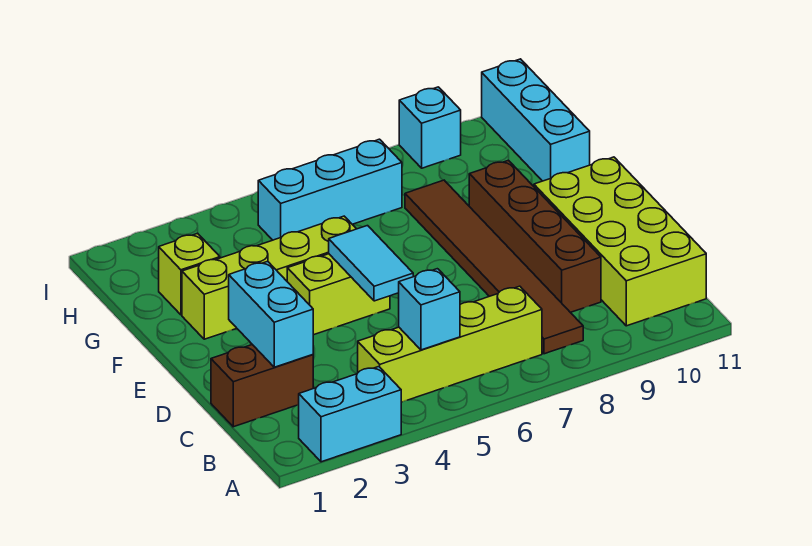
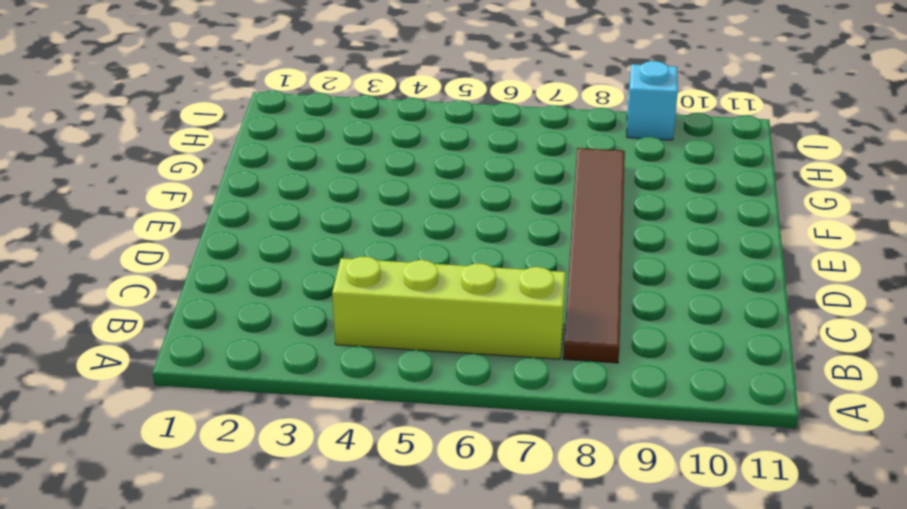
none -> cyan brick A2:A3 level 1
none -> lime brick B10:E11 level 1
none -> brown brick C1:C2 level 1

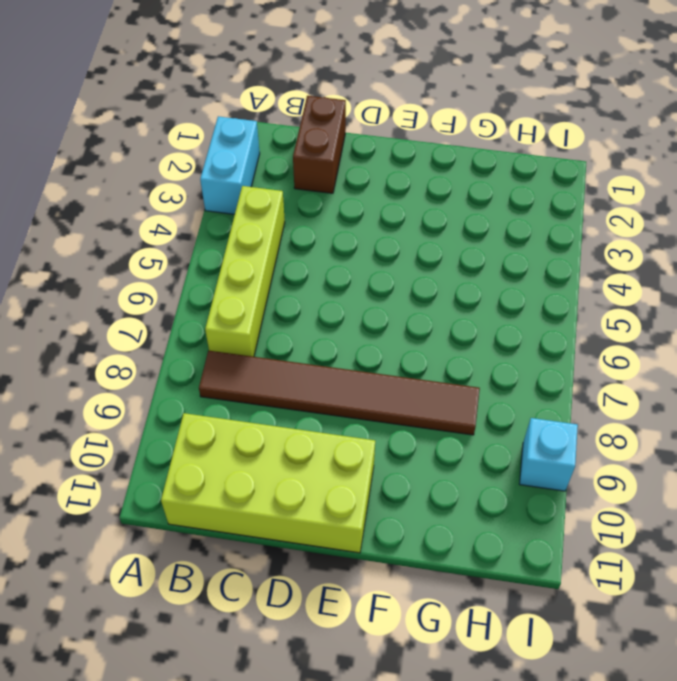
none -> brown brick C9:F9 level 1
none -> lime brick E4:E5 level 1
none -> lime brick F2:F5 level 1

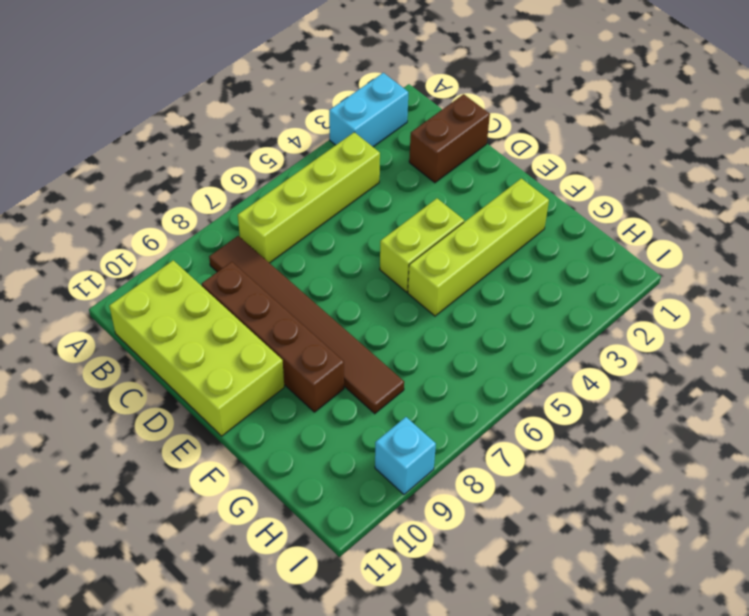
none -> lime brick G2 level 1
none -> cyan brick G11:I11 level 1
none -> cyan brick H5:H7 level 1

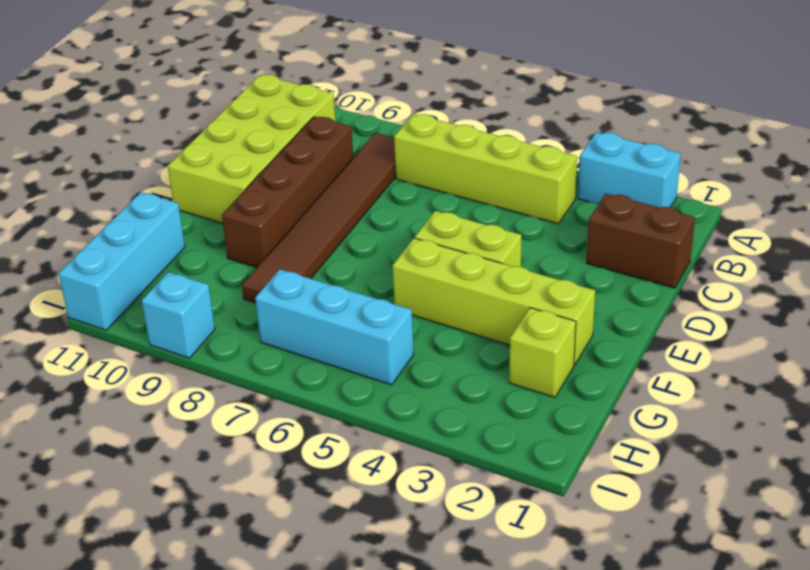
none -> cyan brick B5 level 2
none -> cyan brick C2:D2 level 2
none -> cyan tile D5:E5 level 2

